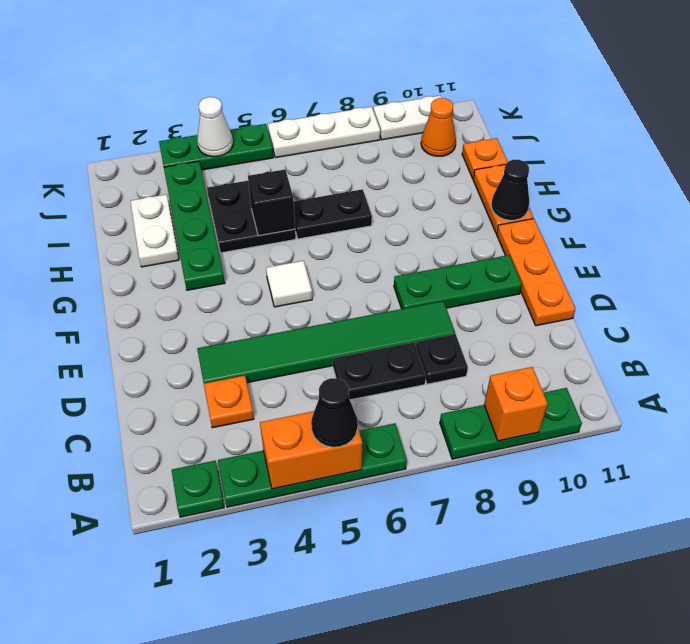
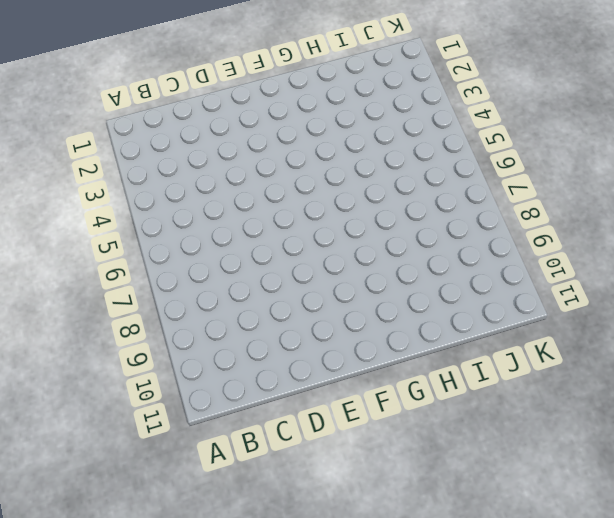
none -> green plate A2 level 1
none -> green plate A3:A6 level 1
none -> green plate A8:A10 level 1

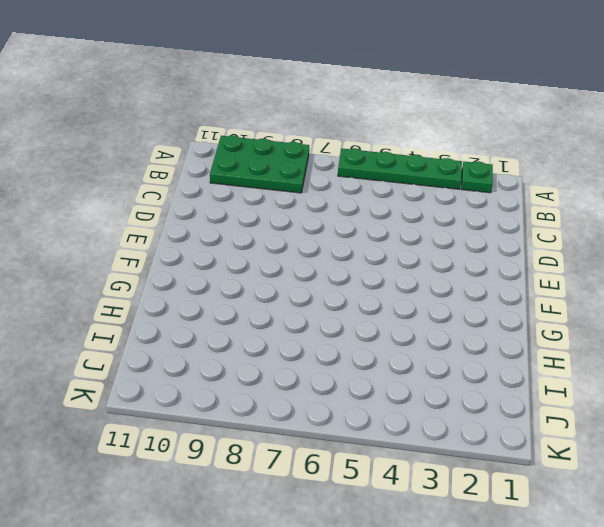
green plate A8:B10 level 1 -> green plate A8:A10 level 1
none -> orange plate C3 level 1
none -> black plate C6:C7 level 1
none -> black plate C8 level 1

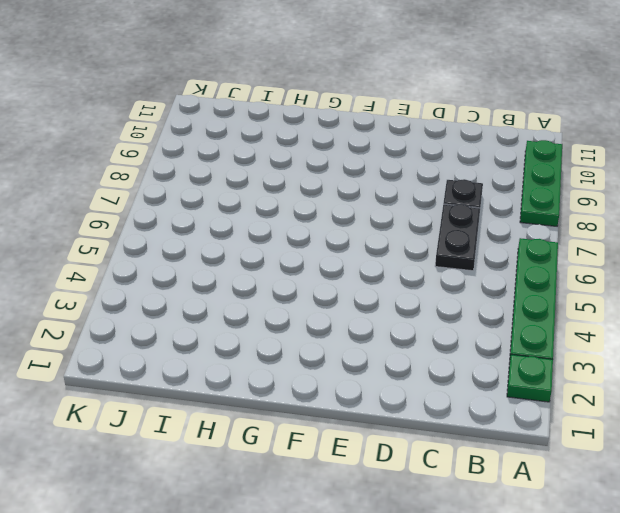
none -> orange plate C3 level 1
none -> green tile D3:D8 level 1
none -> orange plate D11:F11 level 1

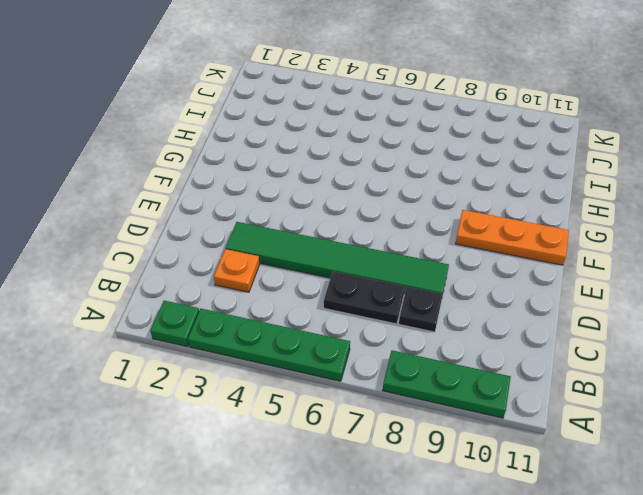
orange plate F9:F11 level 1 -> orange plate D11:F11 level 1
none -> green plate E8:E10 level 1
none -> white tile F5 level 1
none -> green plate G3:J3 level 1

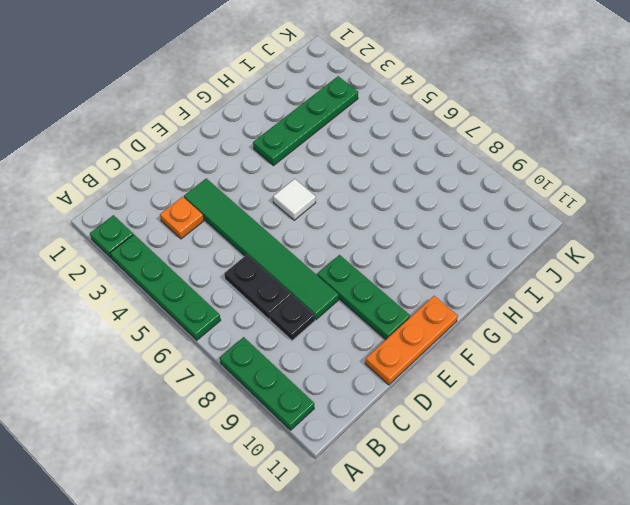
none -> orange plate G11:H11 level 1
none -> white plate H2:I2 level 1
none -> black plate H4:I5 level 1

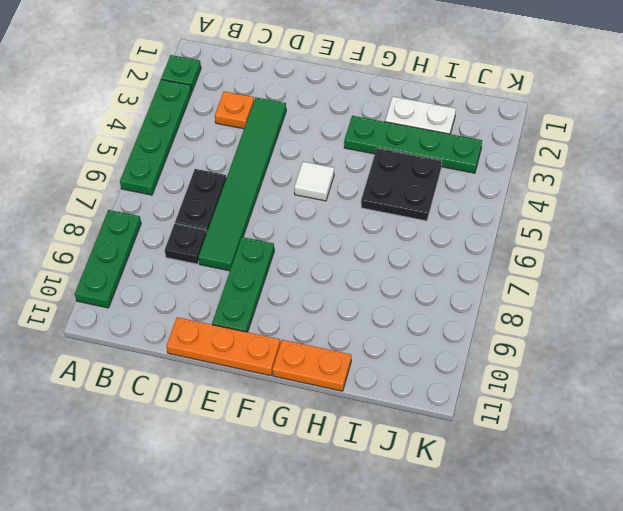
none -> black plate H6:H7 level 1
none -> orange plate I11 level 1
none -> orange cone J10 level 1

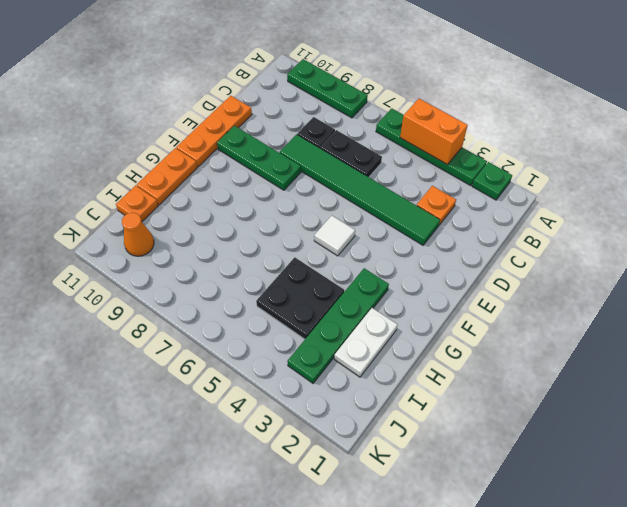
none -> black plate H6:H7 level 1
none -> green plate K3:K5 level 1
none -> white plate K6:K8 level 1

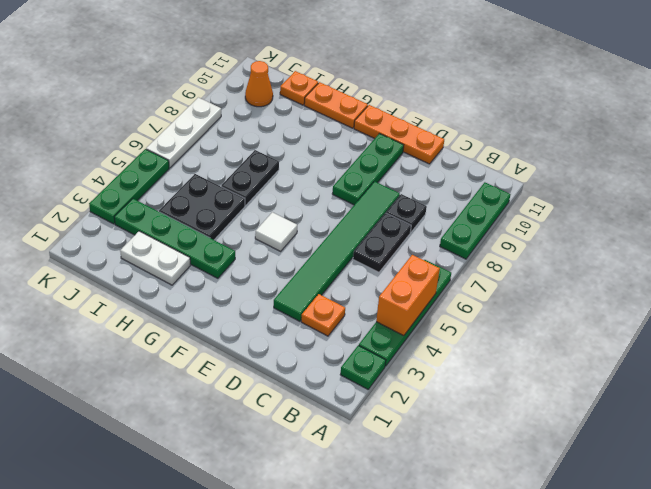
none -> white plate K9:K10 level 1
none -> orange brick A9 level 2
none -> black cone G11 level 2

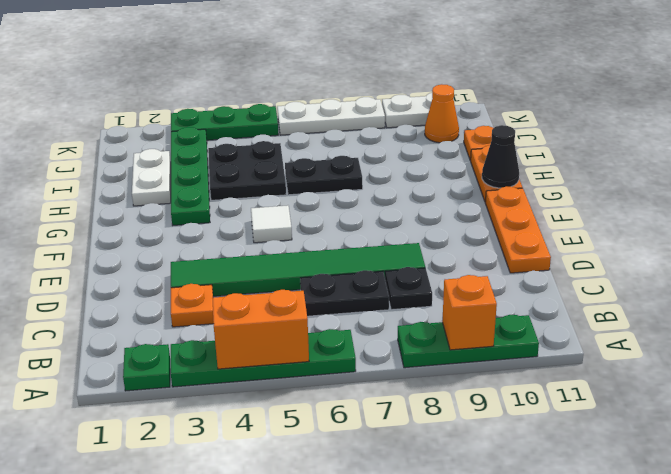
none -> green plate E8:E10 level 1
none -> black brick H5 level 2
none -> white cone K4 level 2

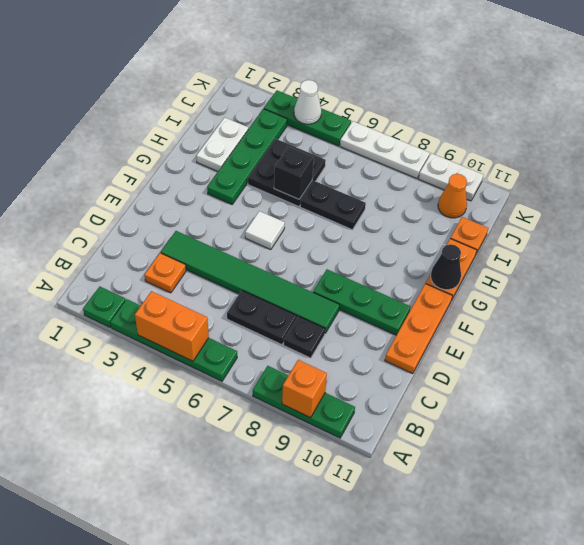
none -> black cone A5 level 3

